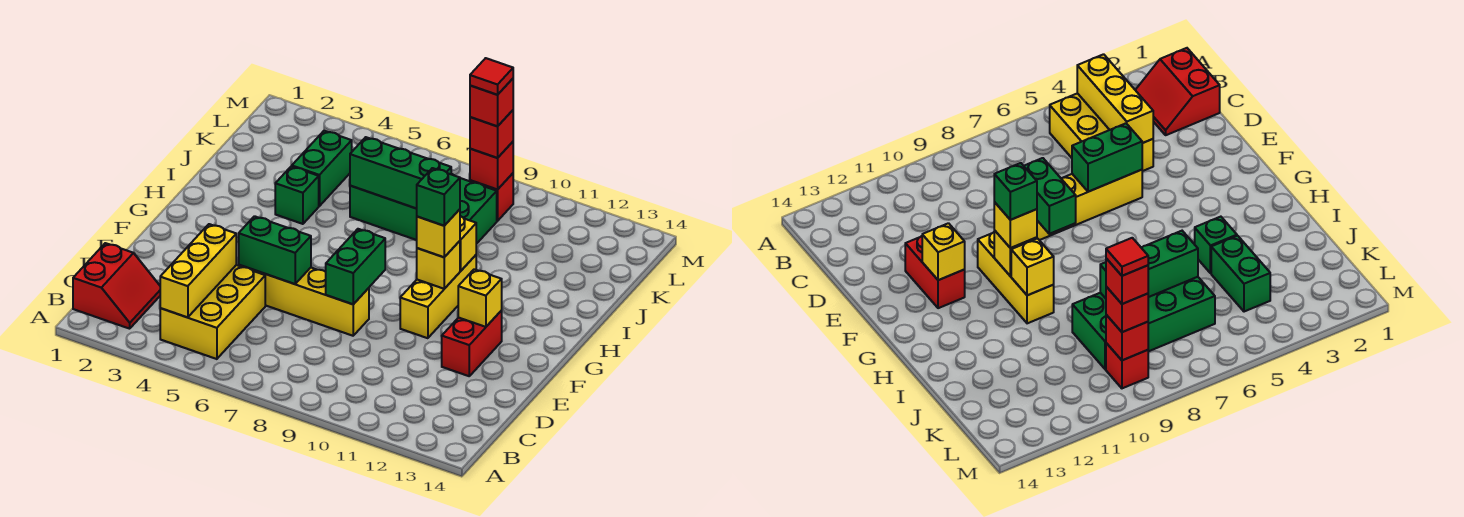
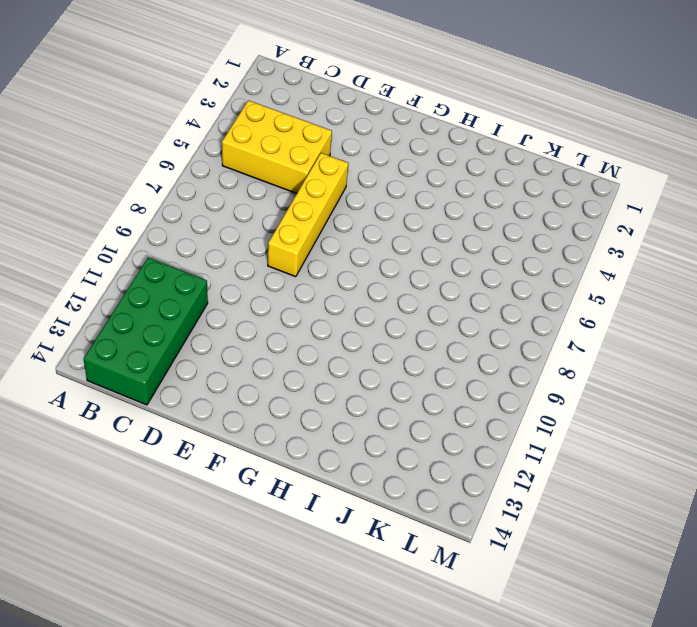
green brick B11:C14 level 1 -> green brick J6:K9 level 1
none -> red slope B1:C2 level 1 top 1
none -> red brick E12:F12 level 1
none -> yellow brick F10:H10 level 1

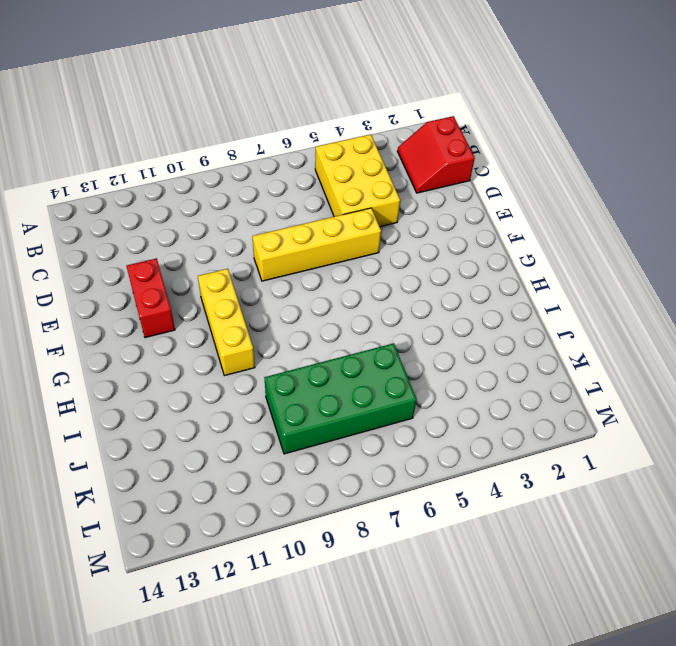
none -> green brick I4 level 1
none -> green brick J4:K4 level 1
none -> red brick L9 level 1

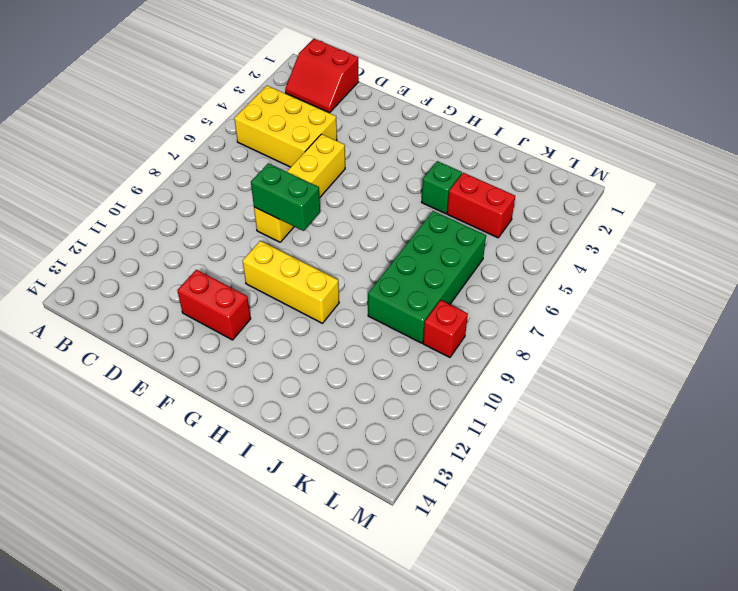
red brick J4:K4 level 1 -> green brick J4:K4 level 1
none -> yellow brick B4:D4 level 2
none -> green brick E5:E6 level 2
none -> yellow brick F12 level 2

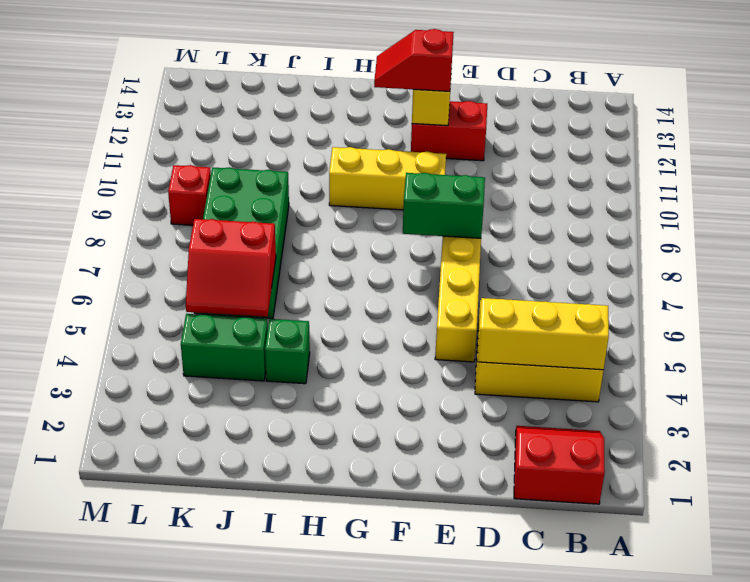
red slope F12:G12 level 3 top F -> none
red slope J5:K6 level 2 top 6 -> green brick J6:J8 level 2
none -> green brick E5:E6 level 2
none -> yellow brick G10 level 2
none -> yellow brick H10 level 2

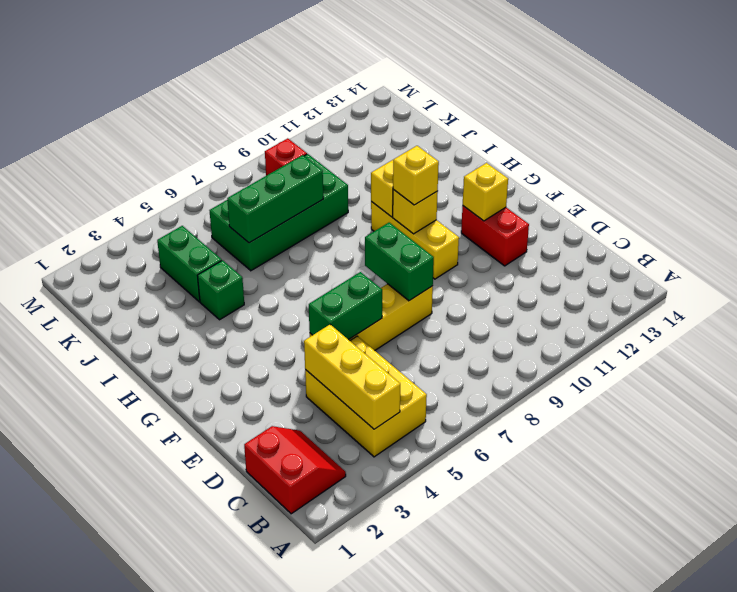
none -> red brick L9 level 2
none -> red brick L9 level 3
none -> green brick G10 level 4

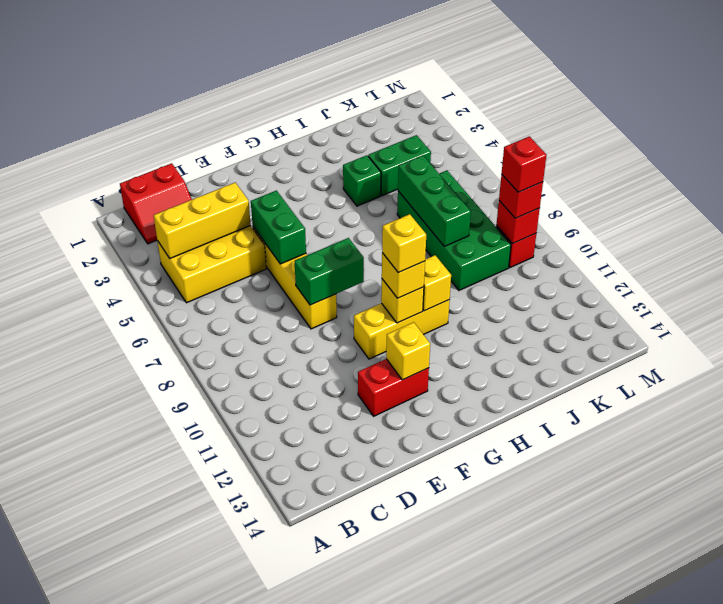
yellow brick G10 level 4 -> green brick G10 level 4
none -> red tile L9 level 5

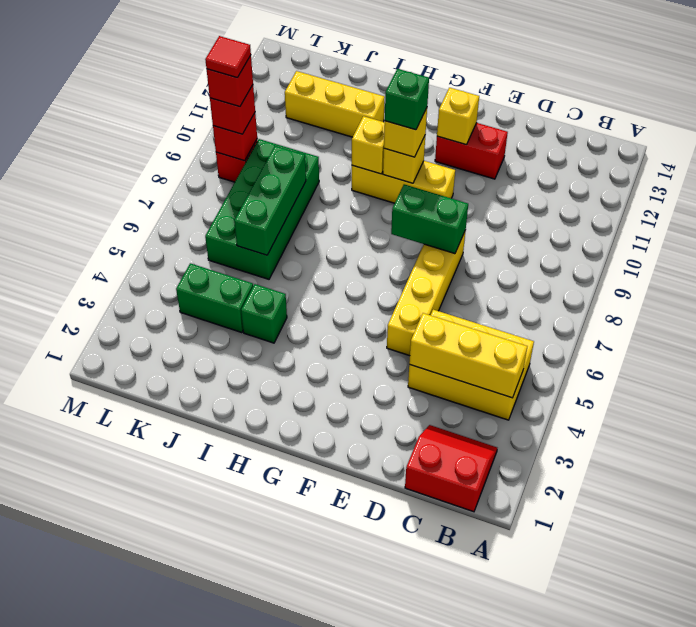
yellow brick I12:K12 level 1 -> none
none -> green brick E5:E6 level 2

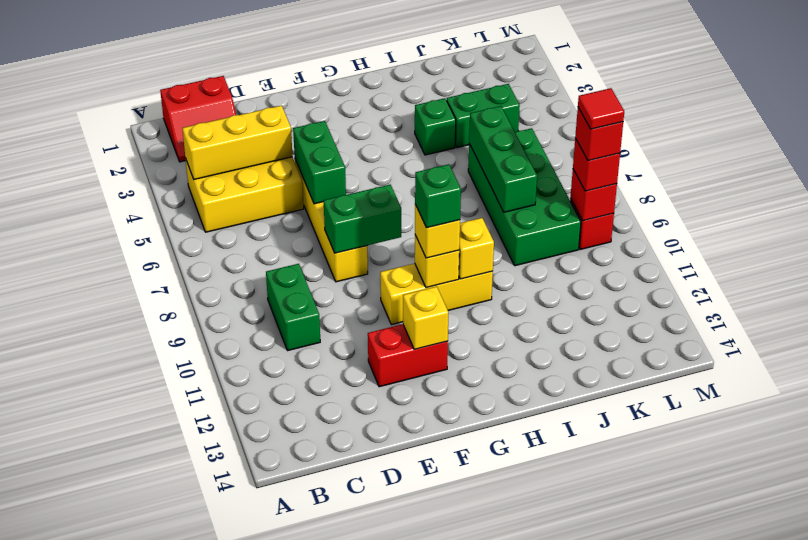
green brick C9:C10 level 1 -> none

